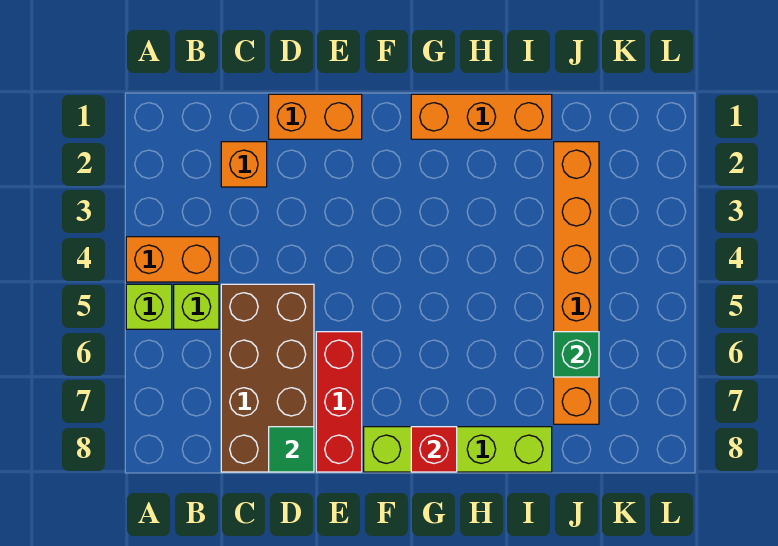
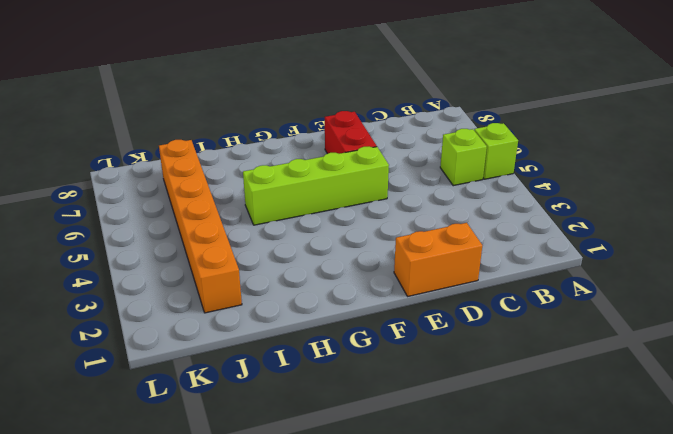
lime brick E5:H5 level 1 -> lime brick F8:I8 level 1
red brick E6:E7 level 1 -> red brick E6:E8 level 1
none -> orange brick A4:B4 level 1
none -> orange brick C2 level 1
none -> brown brick C5:D8 level 1

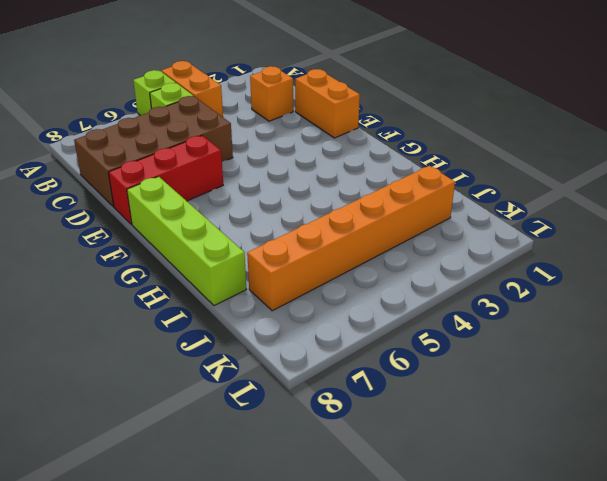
none -> orange brick G1:I1 level 1
none -> green tile D8 level 2
none -> red brick G8 level 2

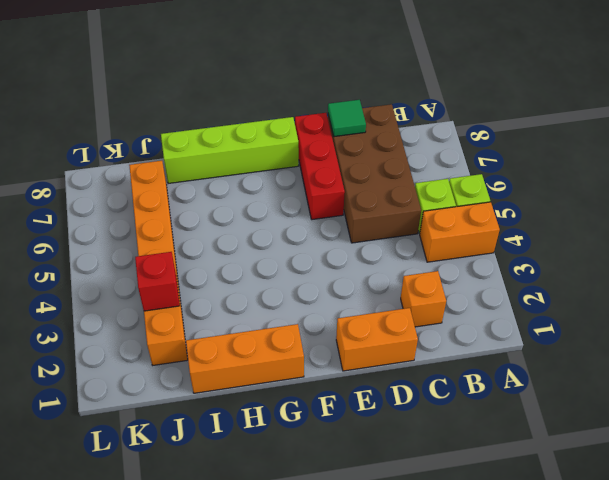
red brick J3 level 2 -> red brick G8 level 2
none -> green brick J6 level 2

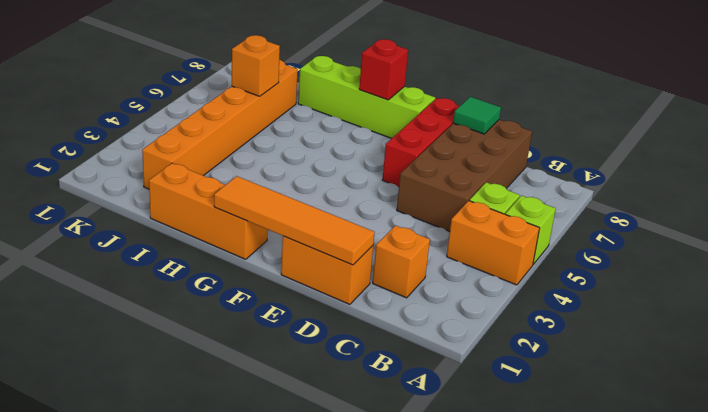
orange tile D1:G1 level 2 -> none
orange brick J6 level 2 -> green brick J6 level 2

